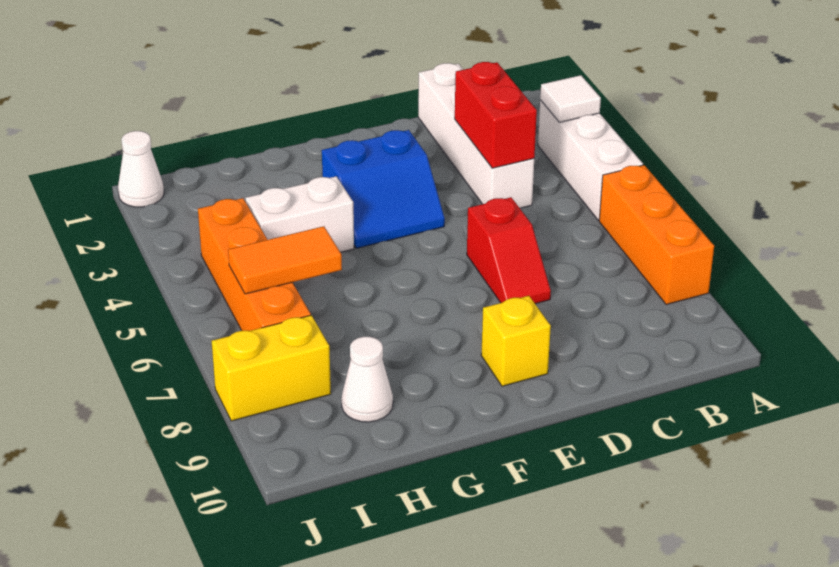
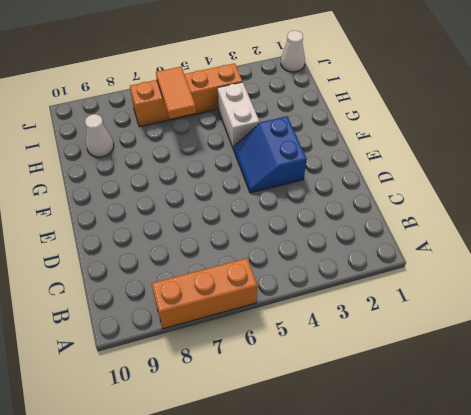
none -> white brick A3:A5 level 1
none -> white brick C1:C4 level 1
none -> red slope D6:D7 level 1 top 6

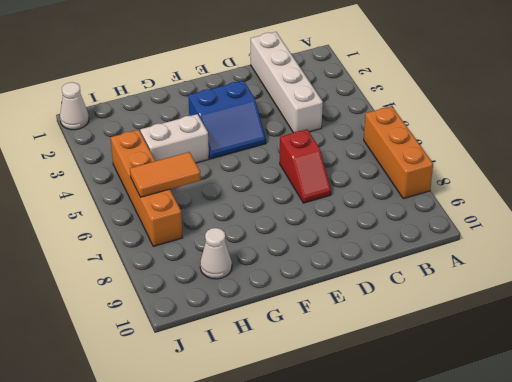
none -> white brick A3:A5 level 1
none -> yellow brick E9 level 1
none -> yellow brick I8:J8 level 1

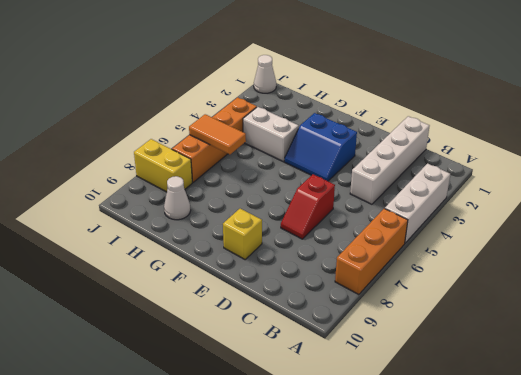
none -> white tile A3 level 2
none -> red brick C3:C4 level 2

